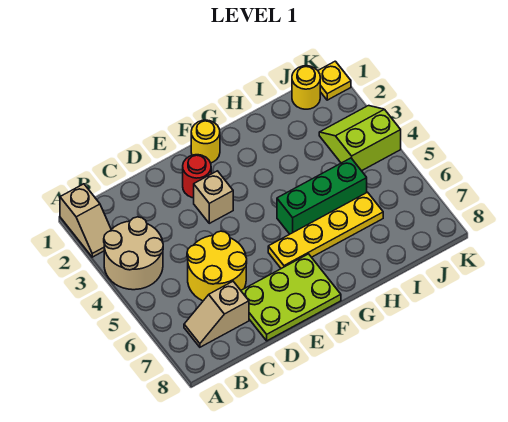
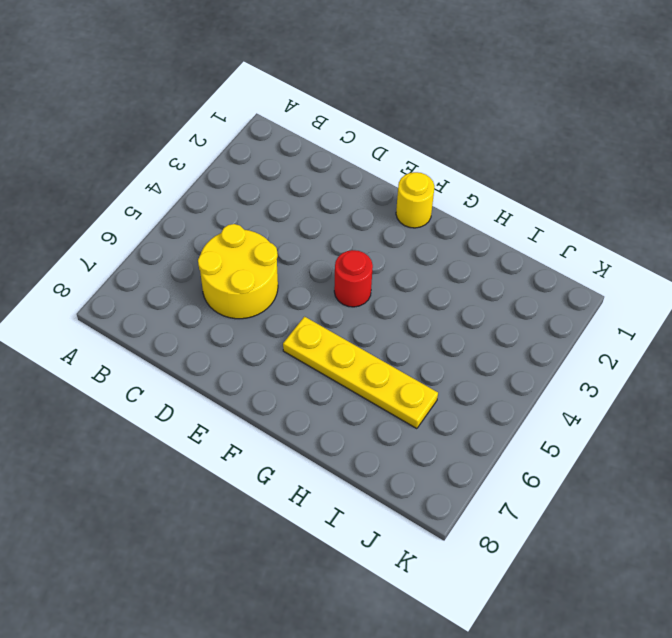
red round brick F4 level 1 -> red round brick E2 level 1
none -> tan slope A1:A2 level 1 top 1
none -> tan round brick A3:B4 level 1
none -> tan slope B7:C7 level 1 top C

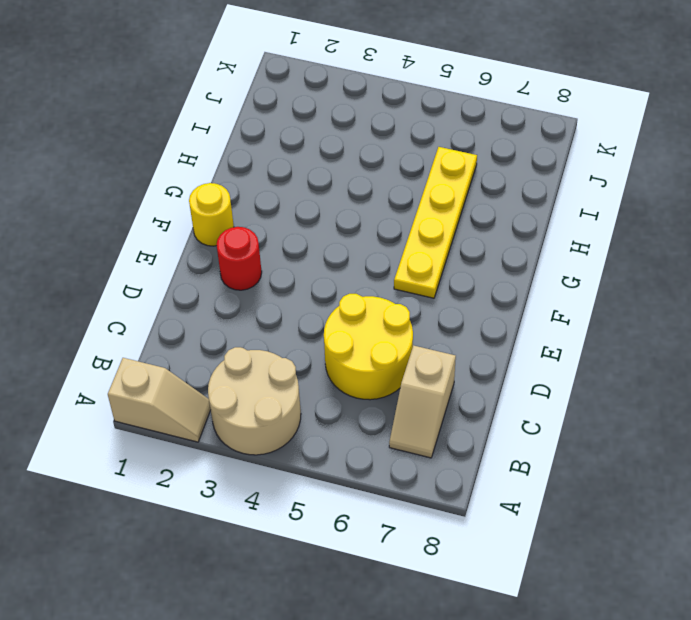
none -> lime plate D7:F8 level 1
none -> tan brick E3 level 1
none -> green brick G5:I5 level 1

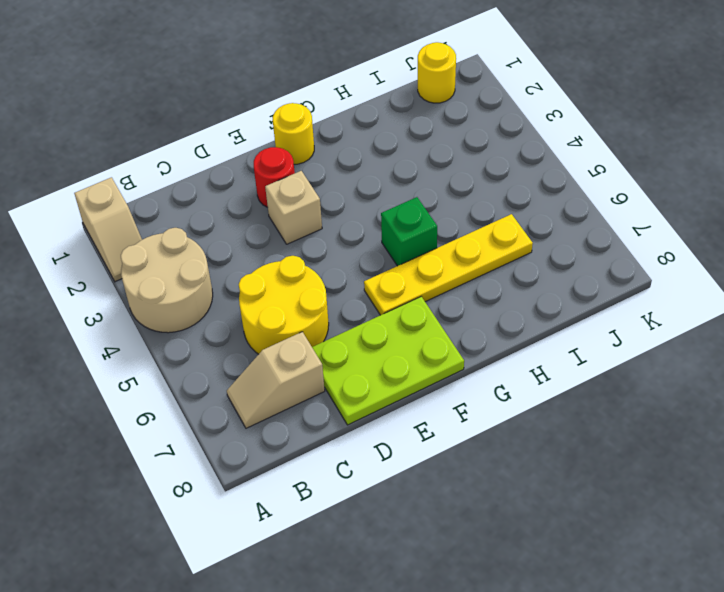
green brick G5 level 1 -> green brick G5:I5 level 1
none -> lime slope J3:K4 level 1 top 4
none -> yellow plate K1 level 1

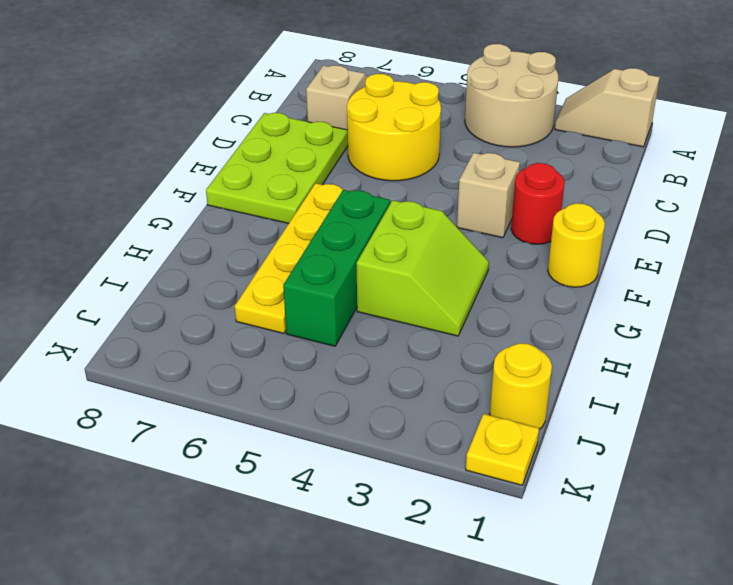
lime slope G3:H4 level 1 top 4 -> lime slope J3:K4 level 1 top 4

